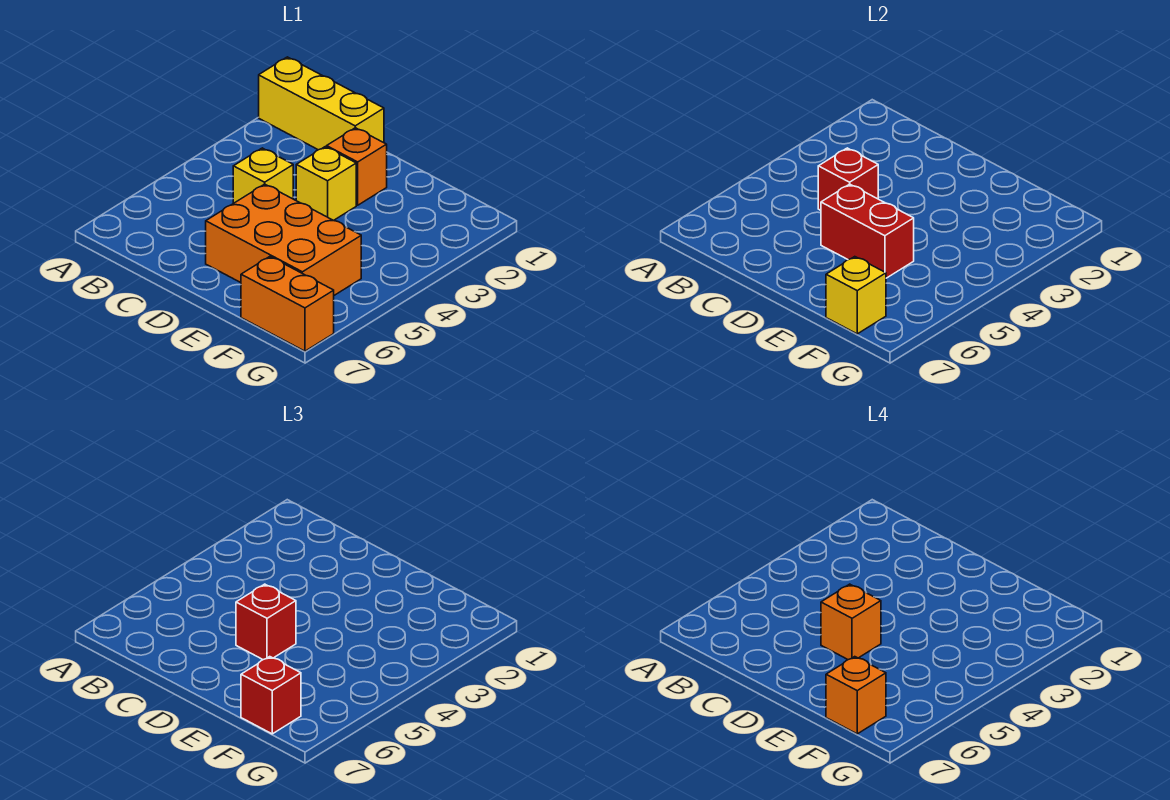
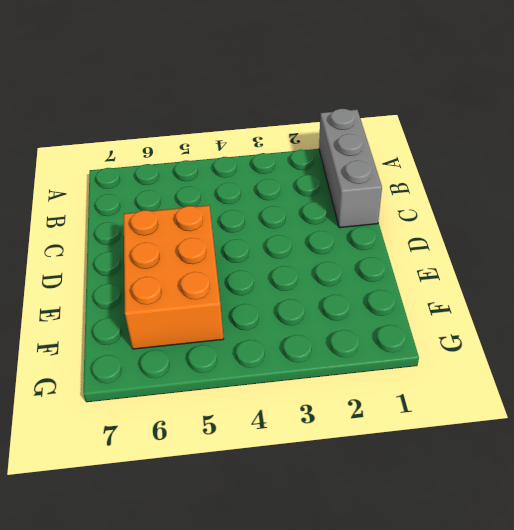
grey brick A1:C1 level 1 -> yellow brick A1:C1 level 1
none -> yellow brick C4 level 1
none -> orange brick D2 level 1
none -> yellow brick D3 level 1

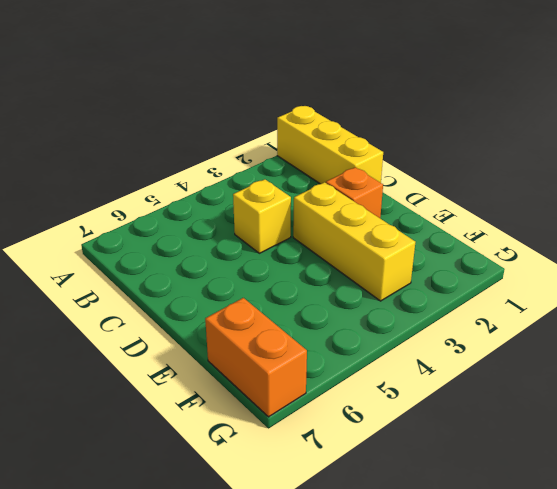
yellow brick D3:F3 level 1 -> yellow brick D3 level 1
none -> orange brick D5:F6 level 1
none -> red brick C4 level 2
none -> red brick D5:E5 level 2

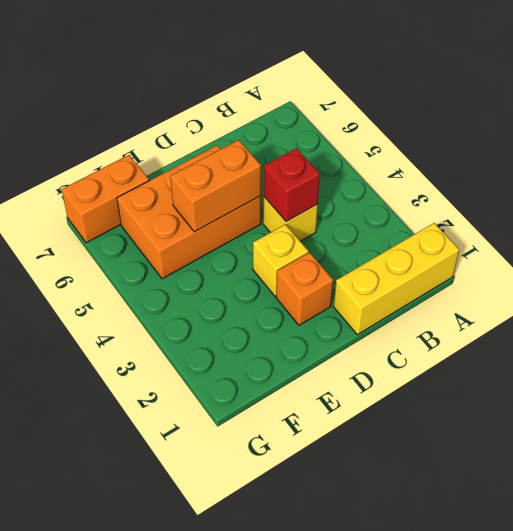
orange brick D5:E5 level 2 -> red brick D5:E5 level 2
none -> yellow brick F7 level 2
none -> red brick D5 level 3
none -> red brick F7 level 3

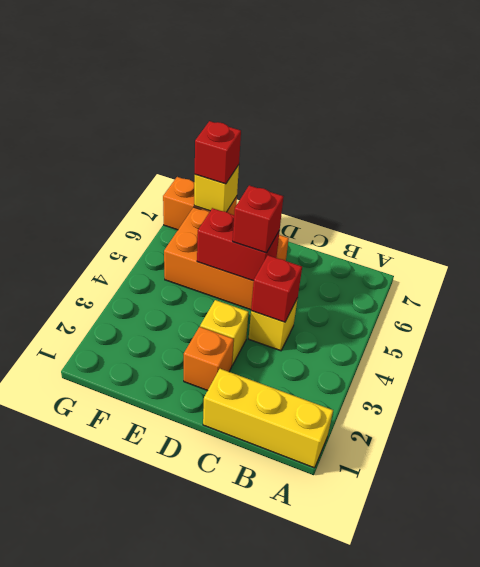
none -> orange brick D5 level 4
none -> orange brick F7 level 4

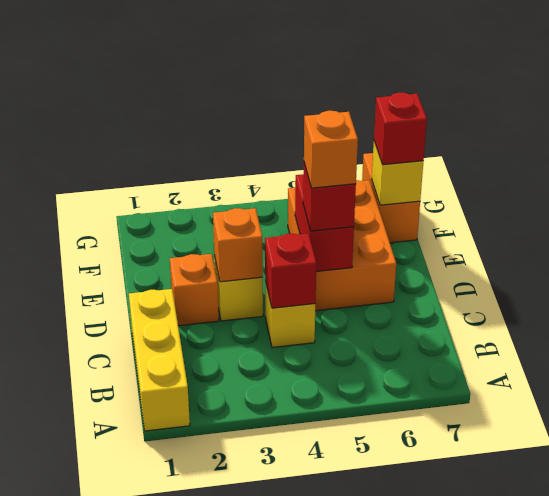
orange brick D3 level 2 -> orange brick F7 level 4

